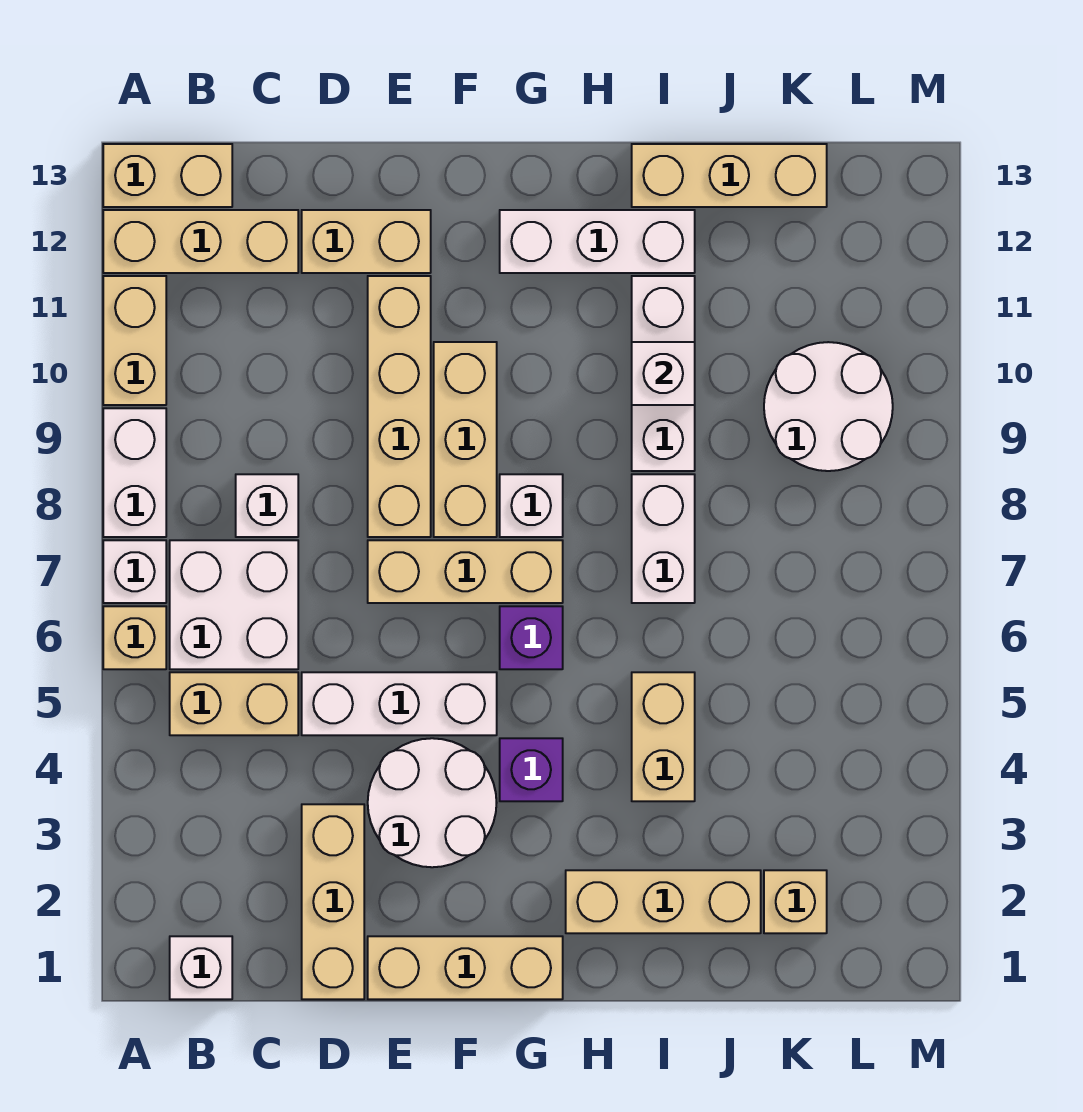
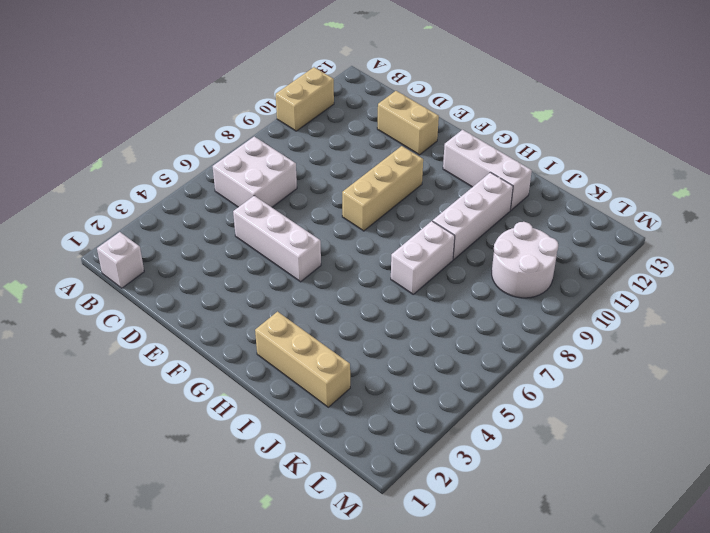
none -> tan brick A6 level 1
none -> white brick A7 level 1
none -> white brick A8:A9 level 1
none -> tan brick A12:C12 level 1

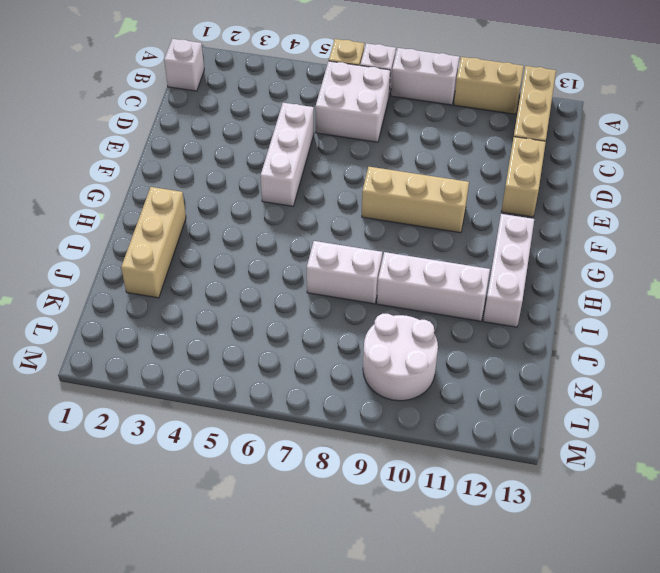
none -> tan brick A13:B13 level 1
none -> tan brick B5:C5 level 1
none -> white brick C8 level 1
none -> tan brick D1:D3 level 1

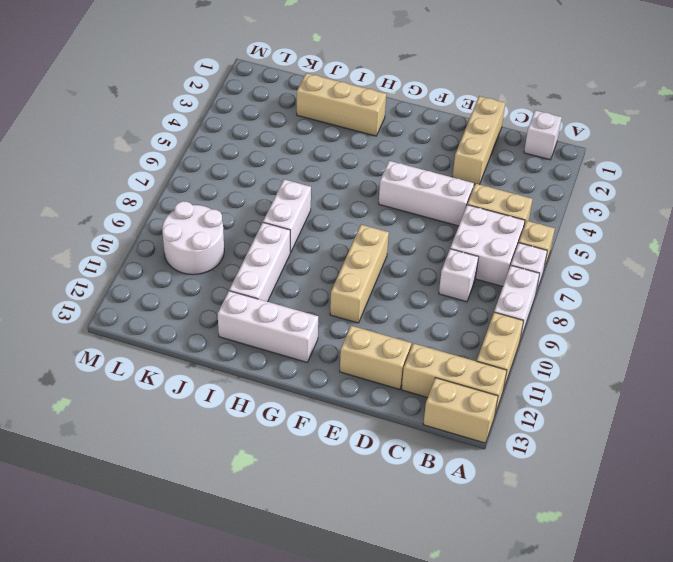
none -> tan brick E1:G1 level 1
none -> white round brick E3:F4 level 1
none -> tan brick E7:G7 level 1
none -> tan brick E8:E11 level 1

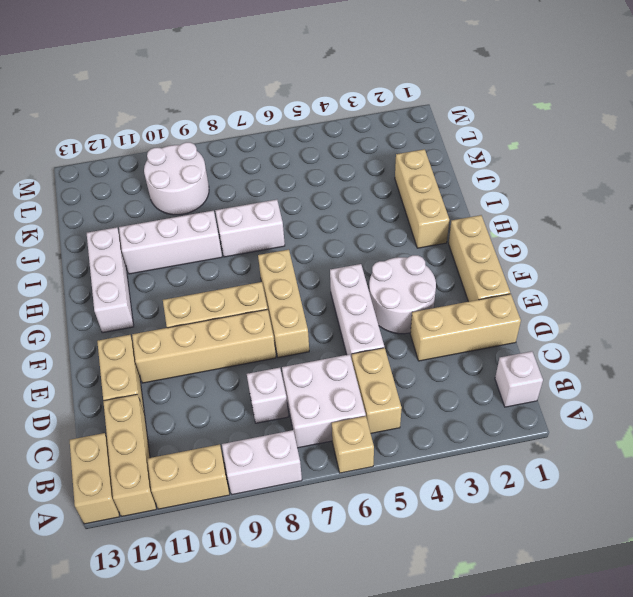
none -> white brick A7 level 1
none -> purple brick G4 level 1
none -> purple brick G6 level 1
none -> white brick G8 level 1

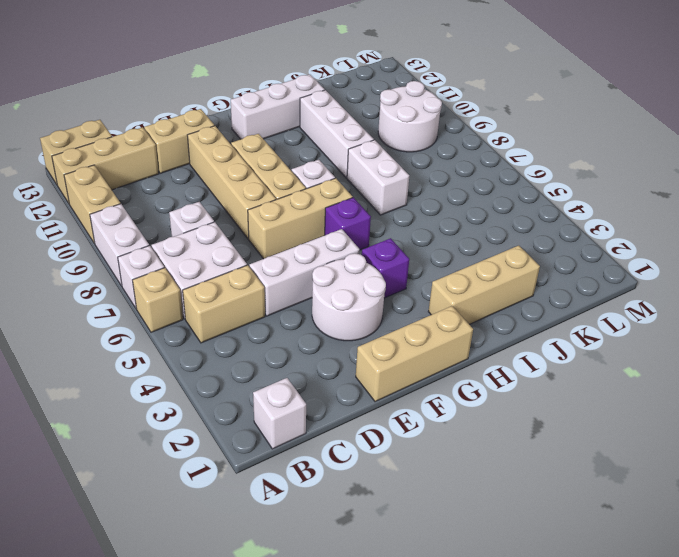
none -> tan brick D1:D3 level 1
none -> tan brick I4:I5 level 1
none -> tan brick I13:K13 level 1
none -> tan brick K2 level 1

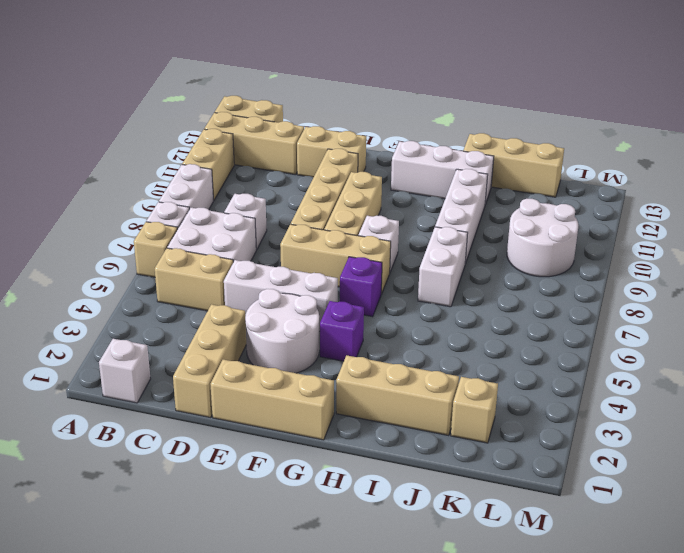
none -> tan brick I4:I5 level 1
none -> white brick I10 level 2

